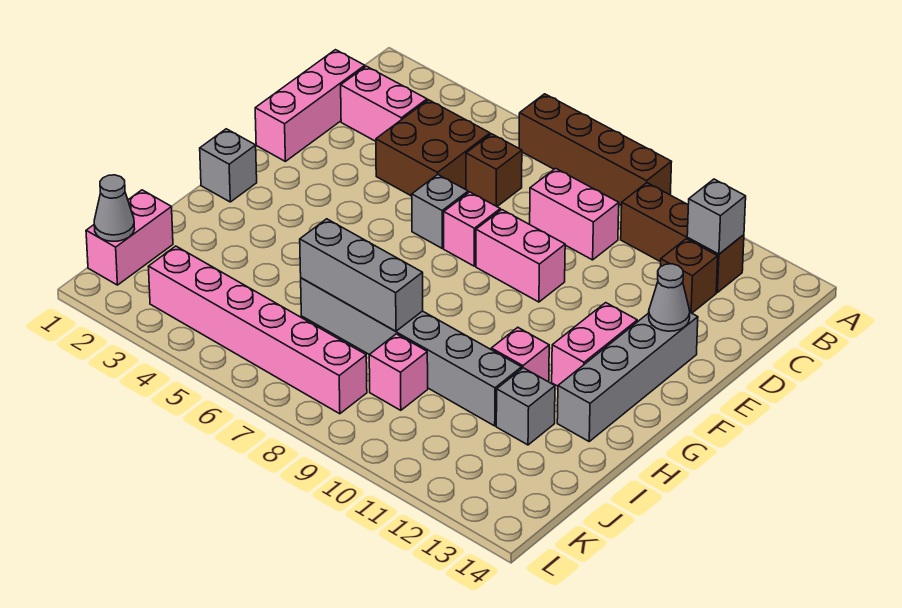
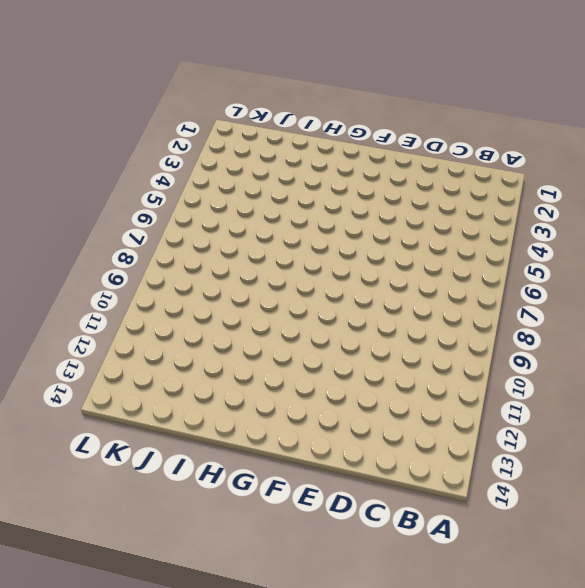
none -> brown brick A6:A9 level 1
none -> brown brick B10:B12 level 1
none -> pink brick C1:E1 level 1

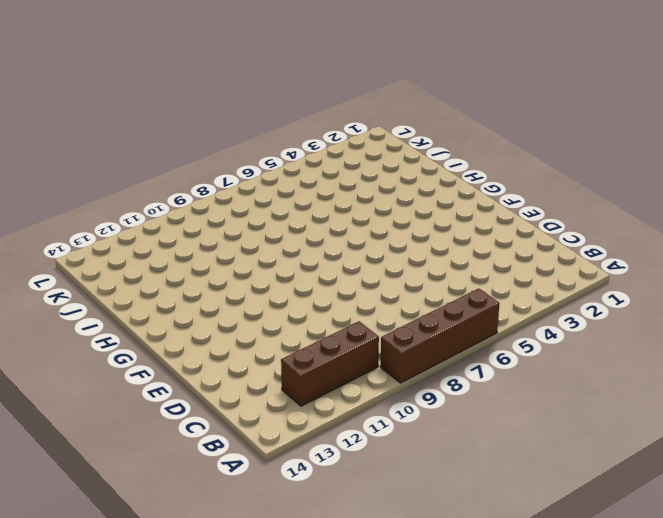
none -> pink brick C1:E1 level 1
none -> pink brick C2:C3 level 1
none -> brown brick C4:D5 level 1

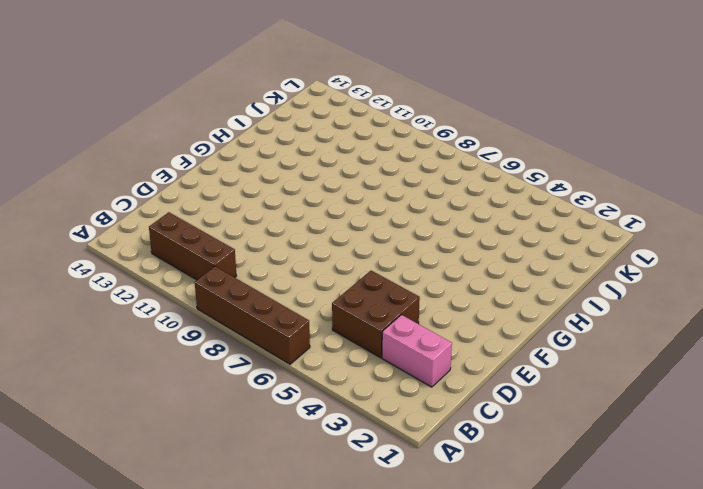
none -> pink brick C1:E1 level 1
none -> brown brick C6 level 1
none -> pink brick C8:C9 level 1

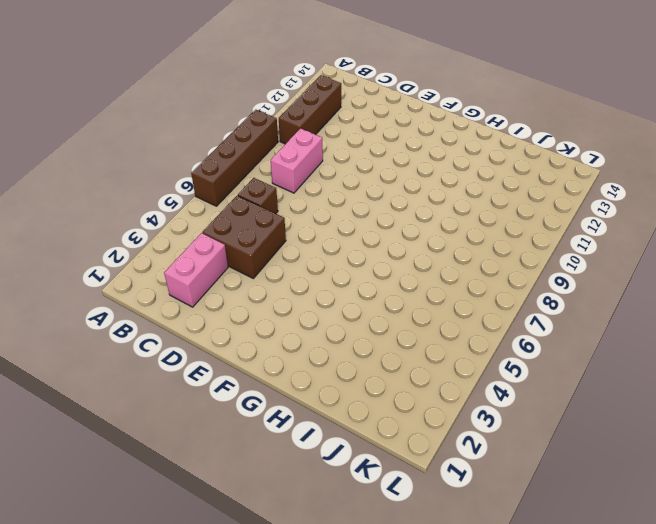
none -> pink brick C1:E1 level 1
none -> brown brick C12 level 1
none -> grey brick E6 level 1

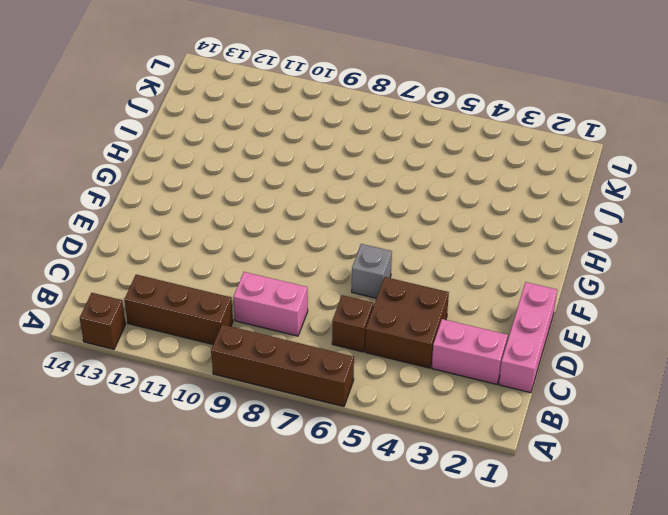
brown brick A13 level 1 -> brown brick C12 level 1
none -> pink brick E7 level 1
none -> pink brick E8:E9 level 1
none -> grey brick E13:H13 level 1

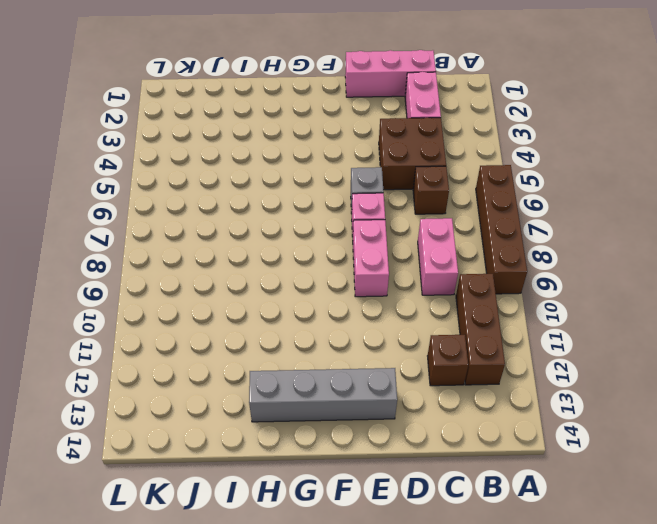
none -> pink brick F12:G12 level 1
none -> grey brick G1 level 1
none -> pink brick H11 level 1

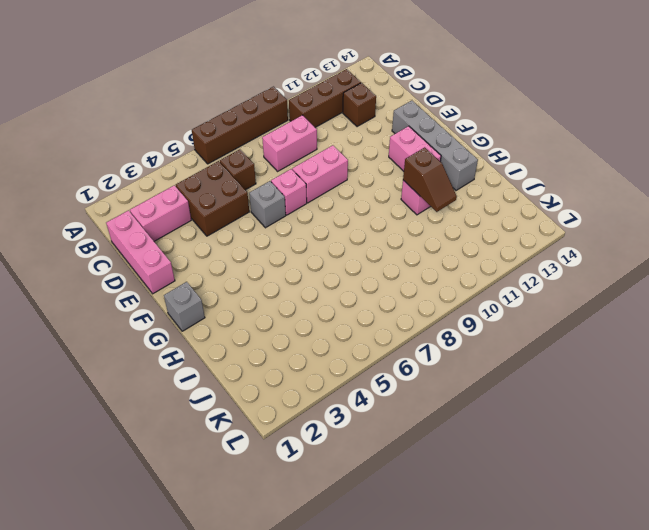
brown slope H11:I11 level 2 top H -> none
none -> grey brick I6:I11 level 1
none -> grey brick I12 level 1
none -> pink brick J1:K1 level 1

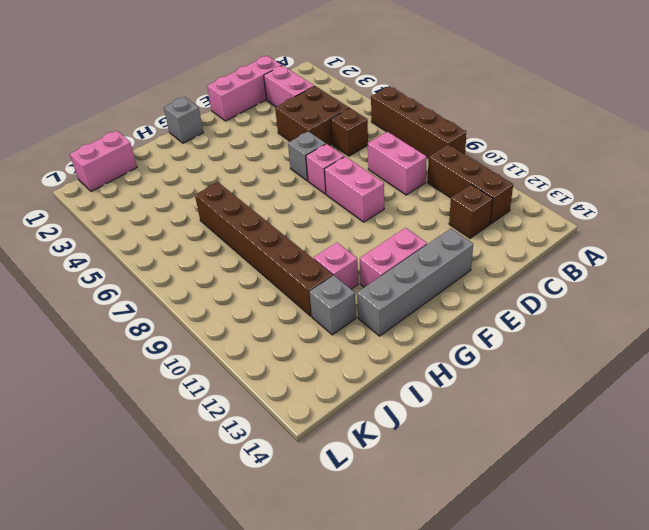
brown brick I6:I11 level 1 -> grey brick I6:I11 level 1
none -> pink brick J9 level 1
none -> pink brick K3:K8 level 1
none -> grey brick B12 level 2

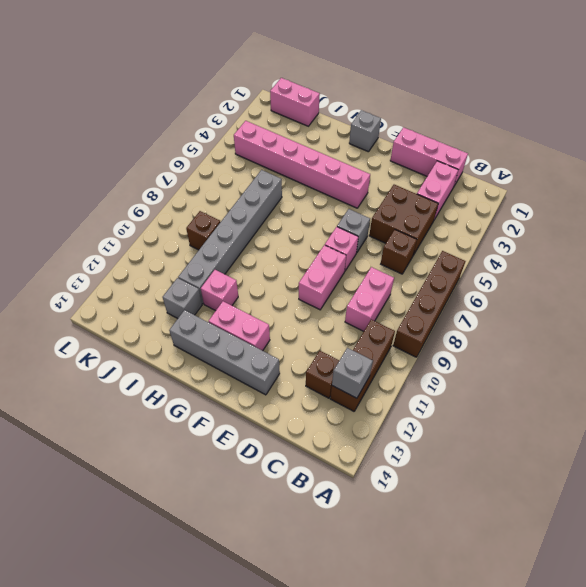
pink brick F4:K4 level 1 -> pink brick K3:K8 level 1
brown brick J9 level 1 -> pink brick J9 level 1
none -> grey cone E13 level 2
none -> grey brick I6:I8 level 2
none -> grey cone K1 level 2

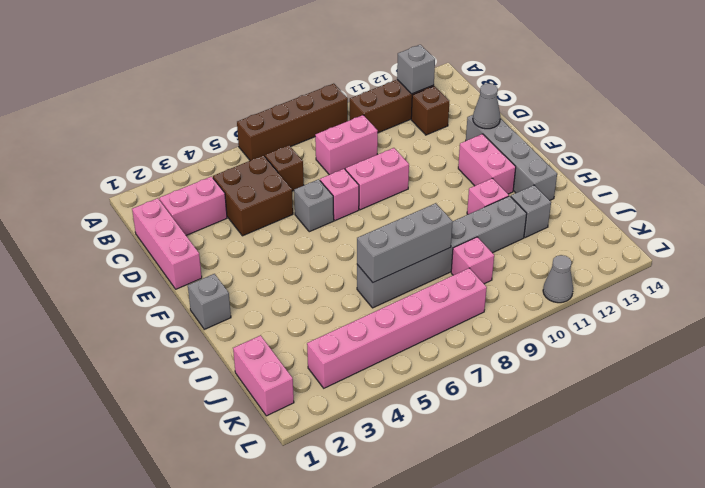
grey cone L11 level 1 -> grey cone K1 level 2

